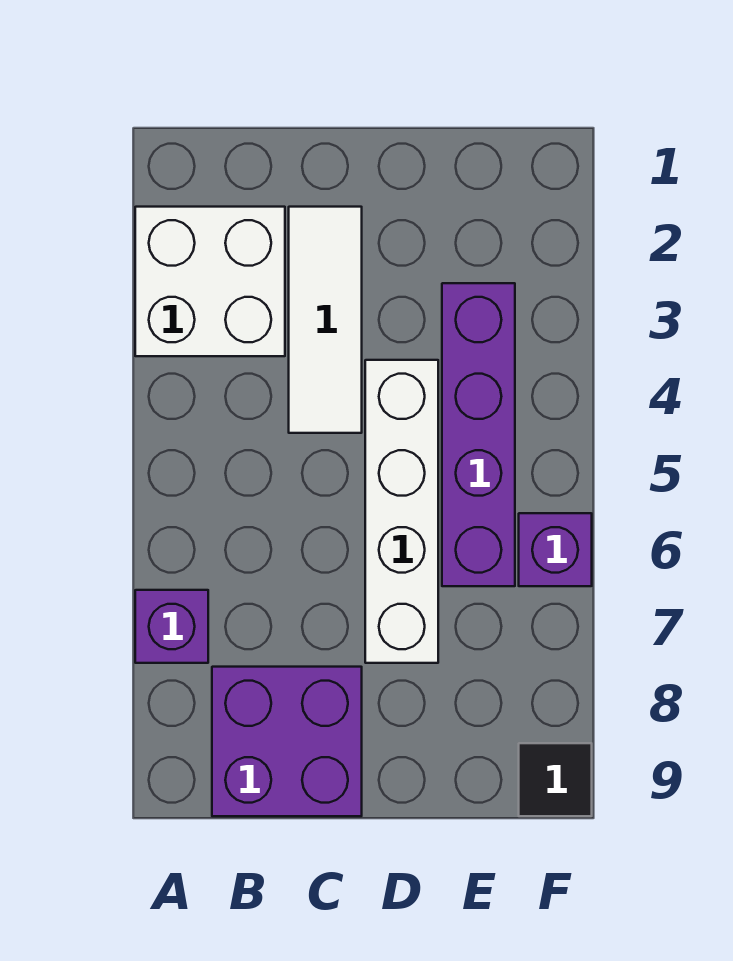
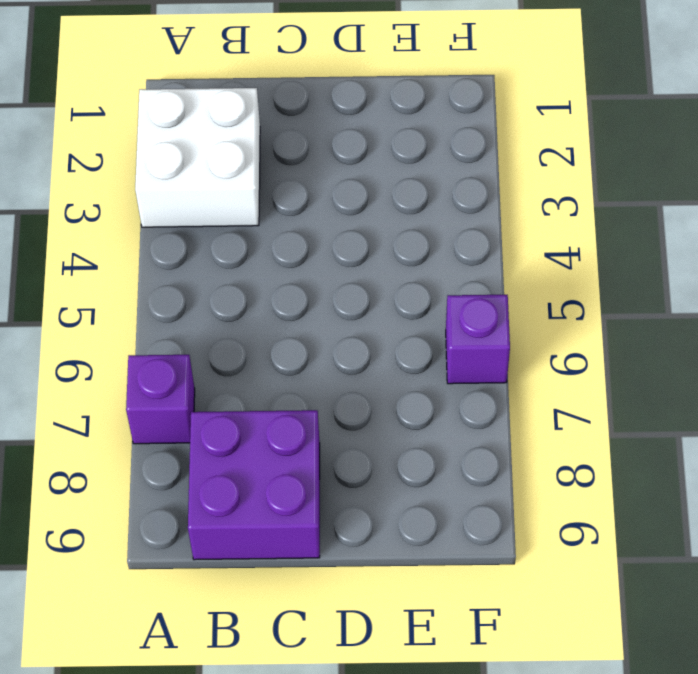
none -> white tile C2:C4 level 1
none -> white brick D4:D7 level 1

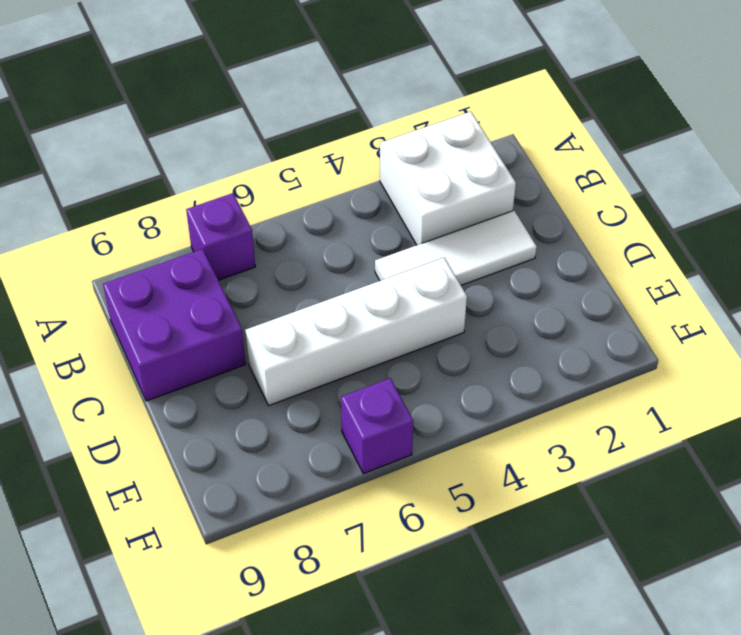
none -> purple brick E3:E6 level 1
none -> black tile F9 level 1

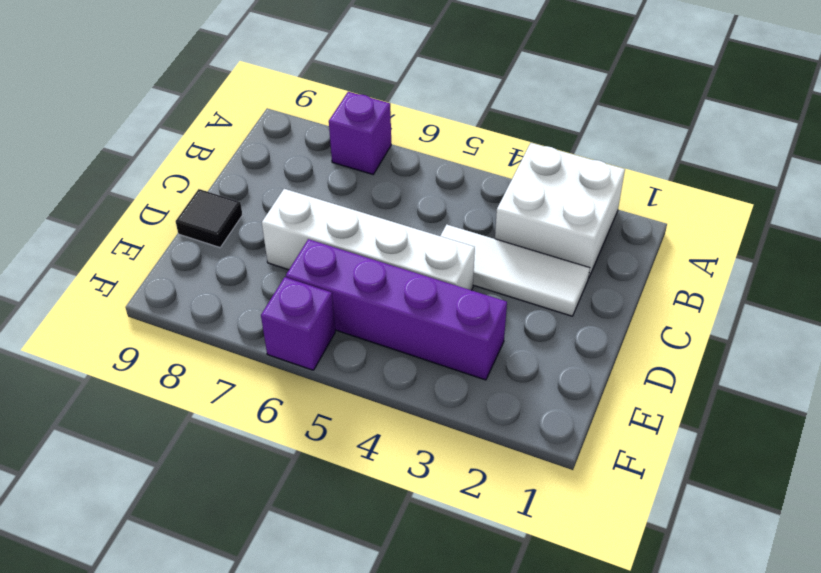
black tile D9 level 1 -> black tile F9 level 1
none -> purple brick B8:C9 level 1

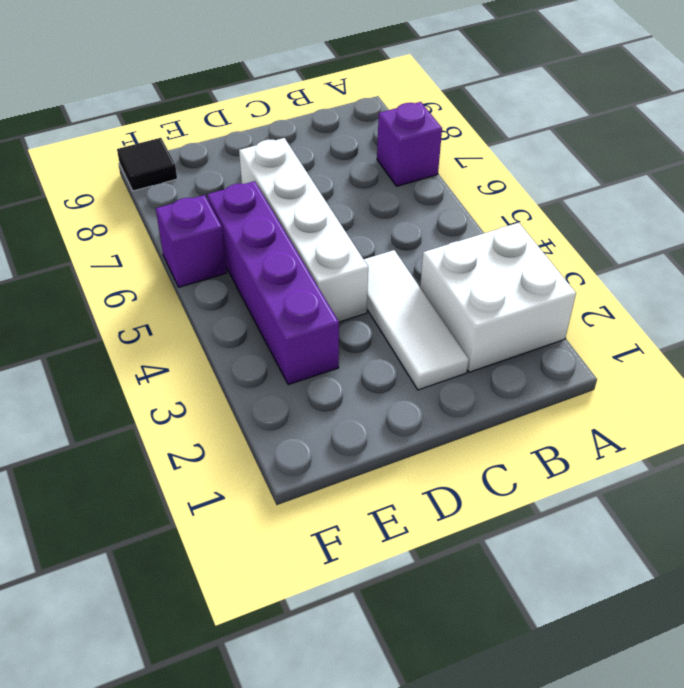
none -> purple brick B8:C9 level 1

